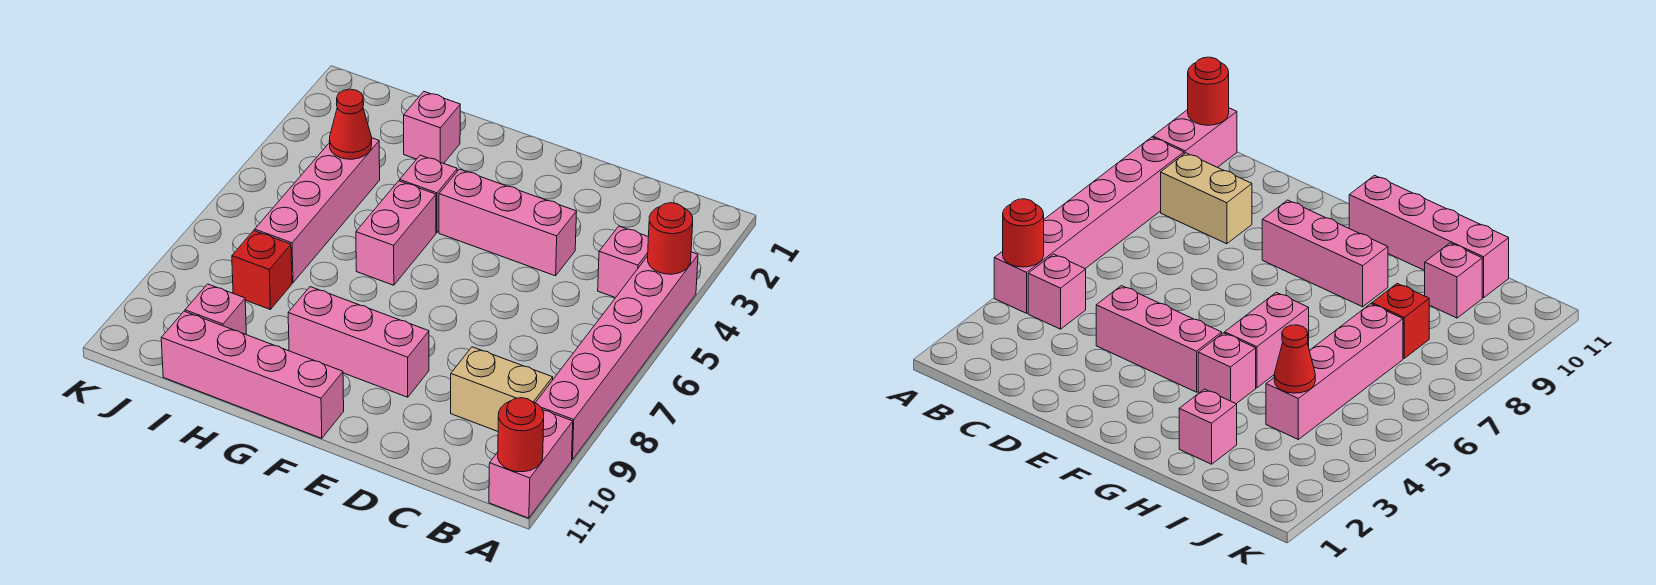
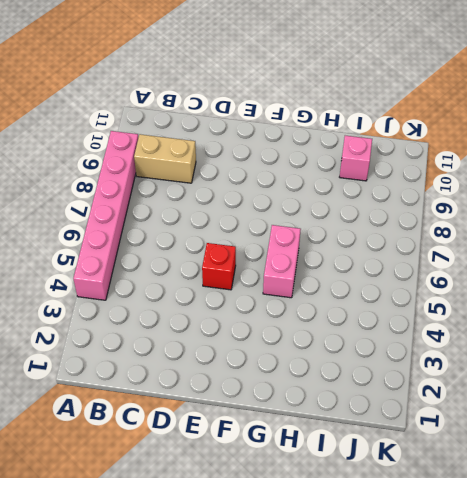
red brick E5 level 1 -> red brick I8 level 1
none -> pink brick A10:A11 level 1
none -> pink brick B4 level 1
none -> pink brick D4:F4 level 1

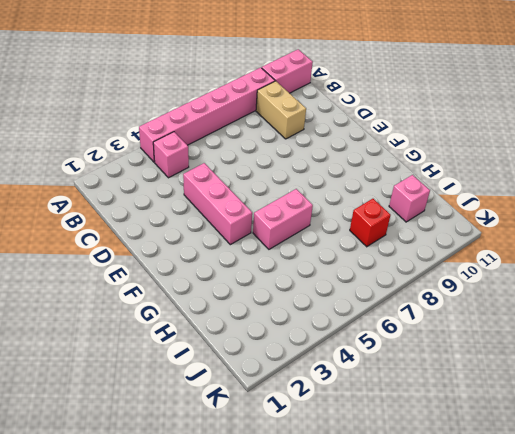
none -> pink brick E9:G9 level 1
none -> pink brick F11:I11 level 1
none -> pink brick G4 level 1

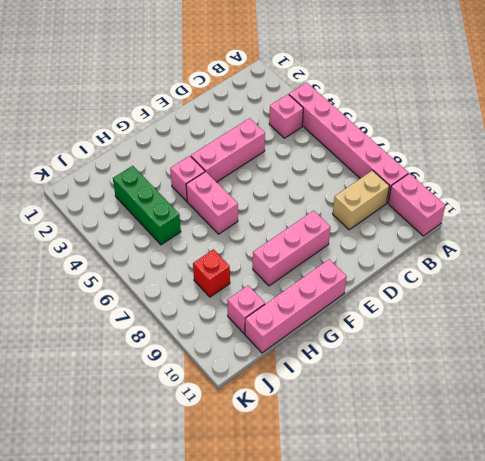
green brick I3:I5 level 1 -> pink brick I4:I7 level 1
none -> pink brick H2 level 1
none -> red round brick A4 level 2
none -> red round brick A11 level 2

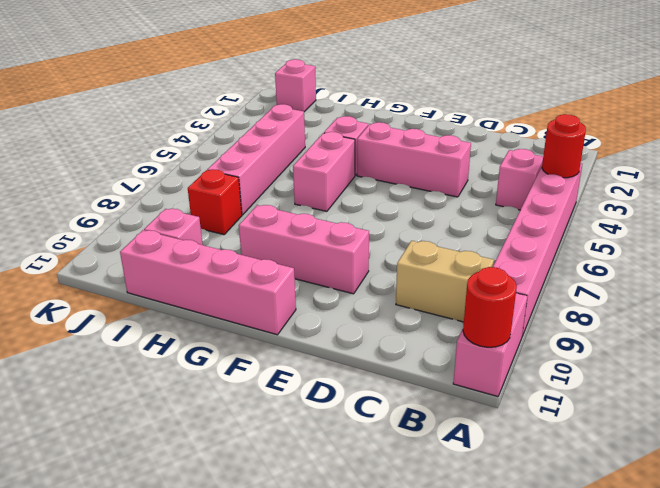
pink brick J1 level 1 -> pink brick H2 level 1
none -> red cone I4 level 2

